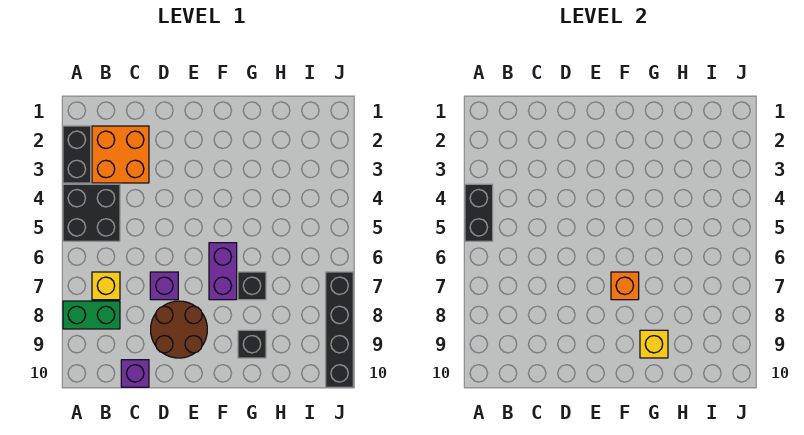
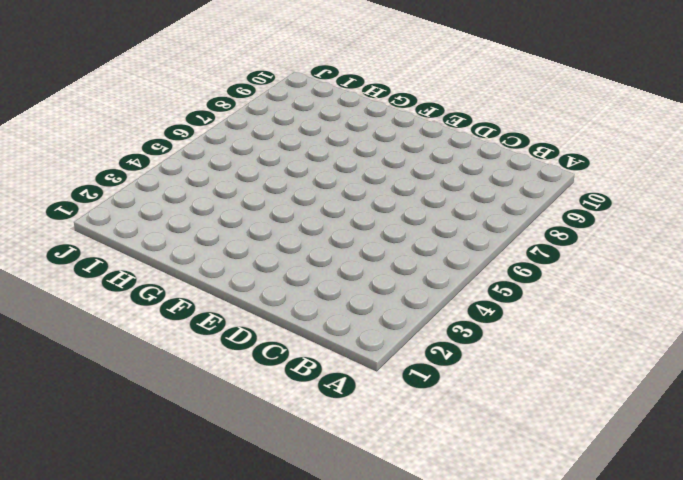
none -> black brick A2:A3 level 1
none -> black brick A4:B5 level 1
none -> green brick A8:B8 level 1

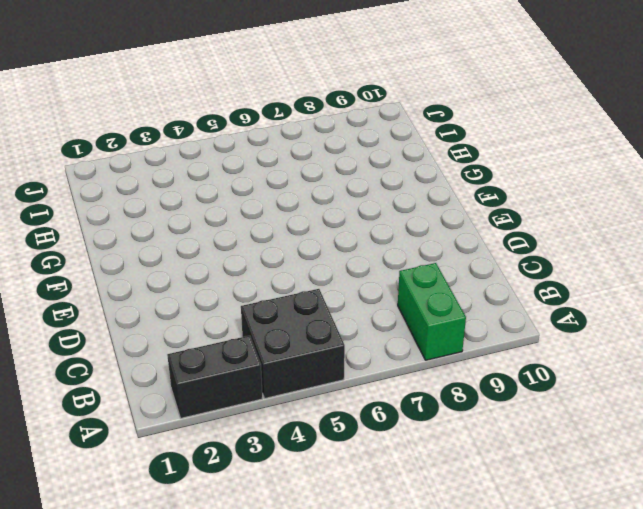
none -> orange brick B2:C3 level 1
none -> yellow brick B7 level 1
none -> purple brick C10 level 1

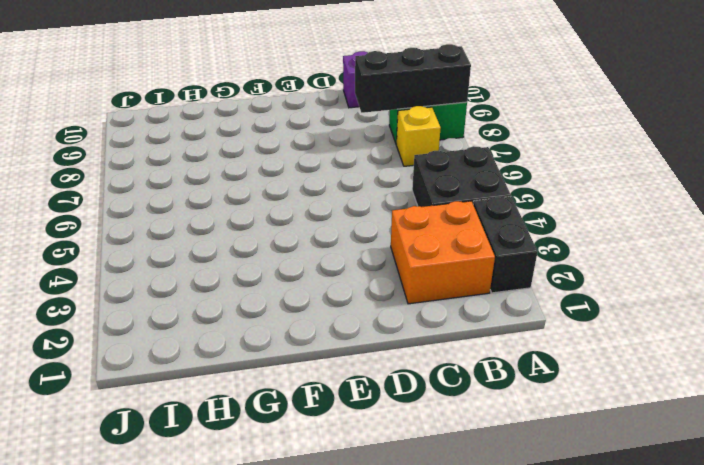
black brick A8:C8 level 2 -> none
none -> purple brick D7 level 1
none -> brown round brick D8:E9 level 1
none -> purple brick F6:F7 level 1

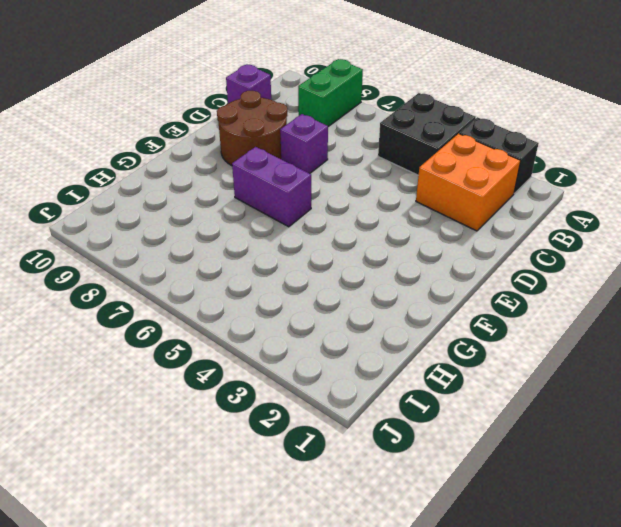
none -> yellow brick B7 level 1
none -> black brick G7 level 1
none -> black brick G9 level 1

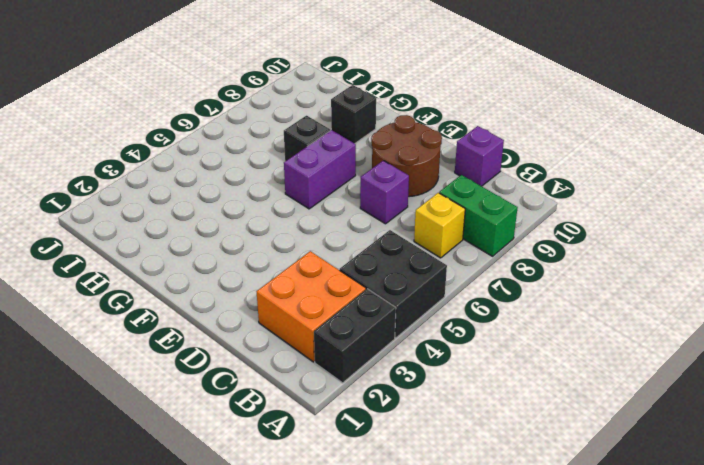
none -> black brick J7:J10 level 1
none -> black brick A4:A5 level 2
none -> orange brick F7 level 2

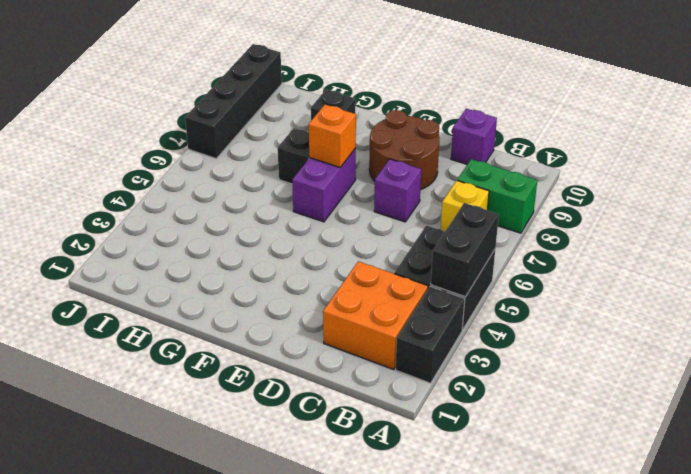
none -> yellow brick G9 level 2

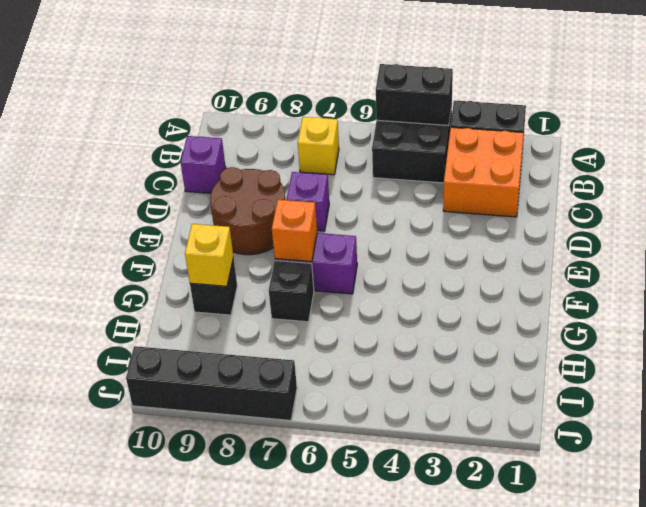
none -> green brick A8:B8 level 1

